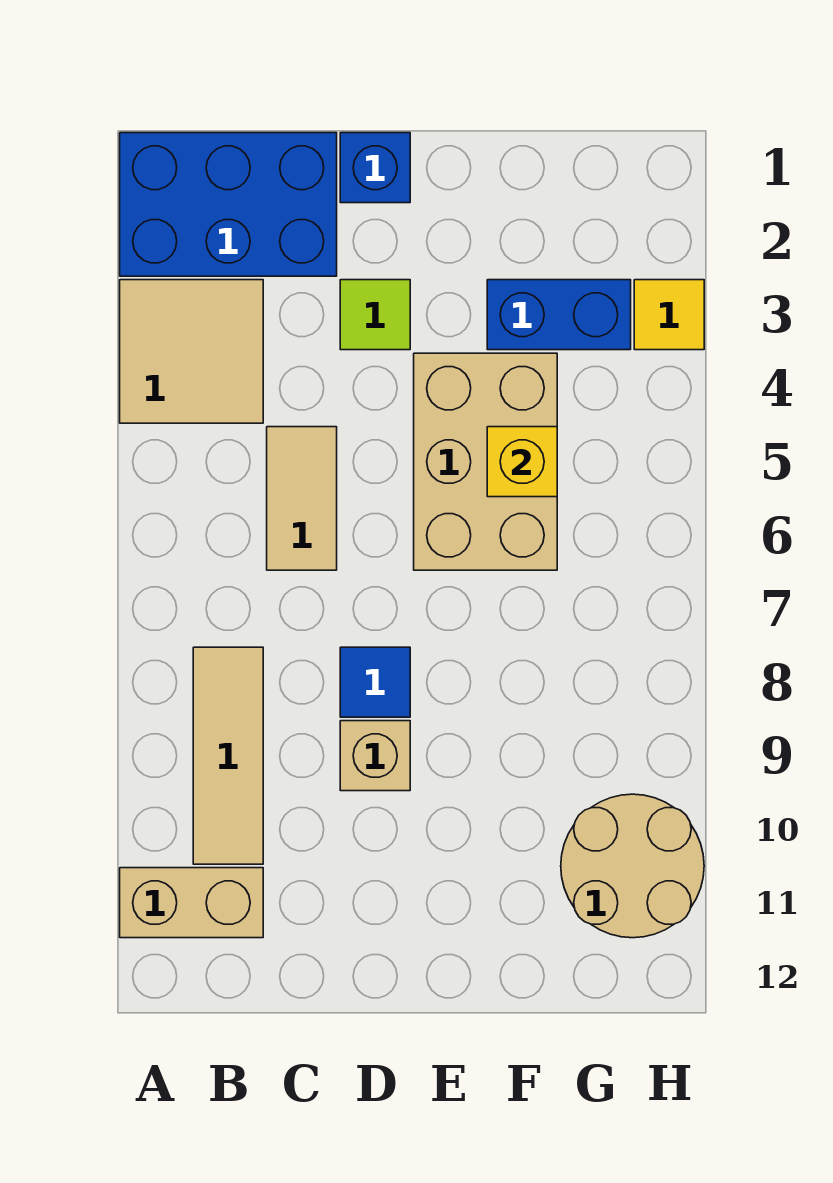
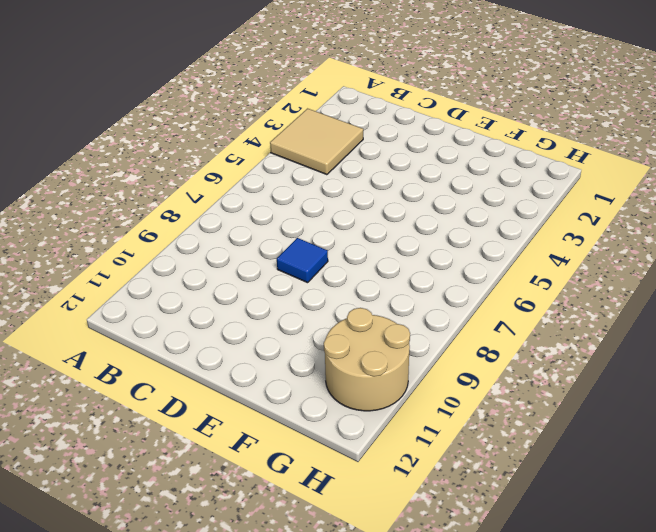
none -> blue brick A1:C2 level 1
none -> tan brick A11:B11 level 1
none -> tan tile B8:B10 level 1

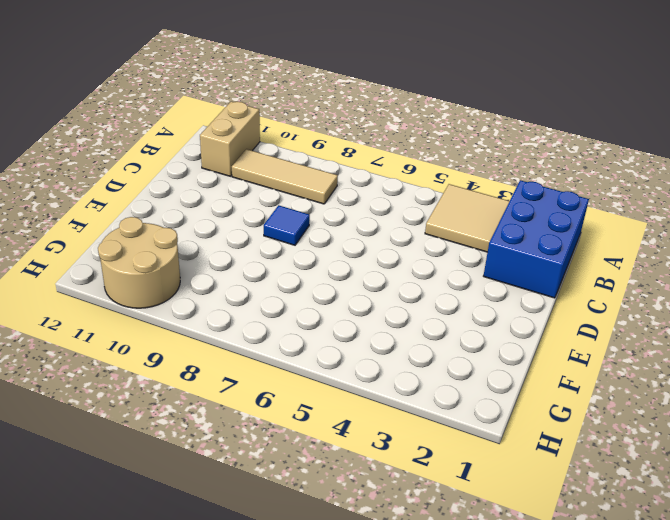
none -> tan tile C5:C6 level 1
none -> blue brick D1 level 1
none -> lime tile D3 level 1

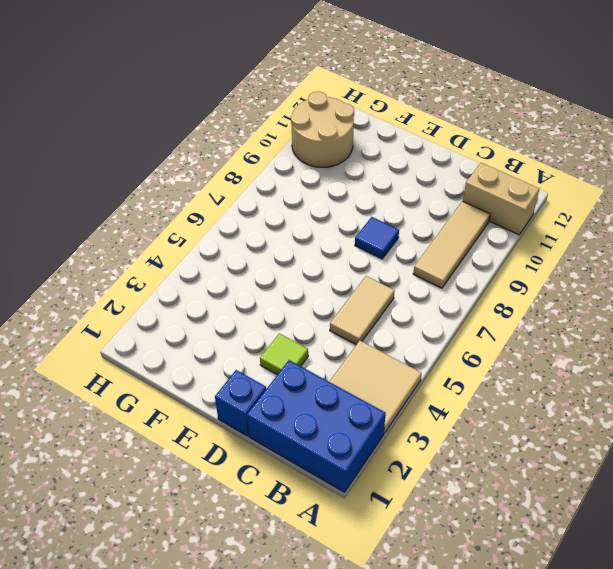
none -> tan brick D9 level 1
none -> tan brick E4:F6 level 1
none -> blue brick F3:G3 level 1

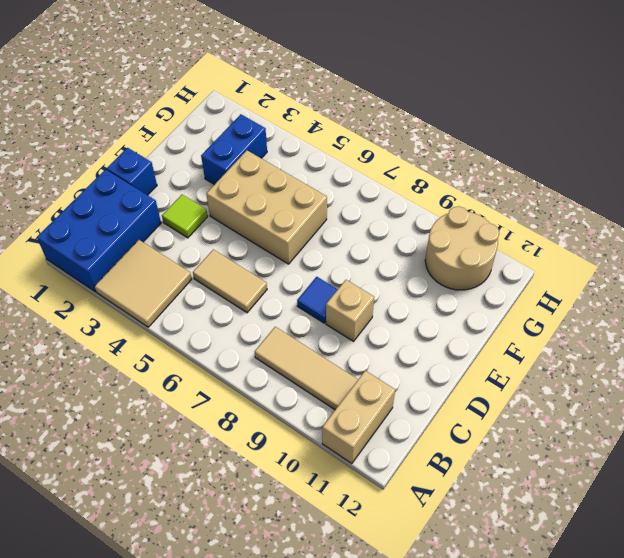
none -> yellow tile H3 level 1
none -> yellow brick F5 level 2

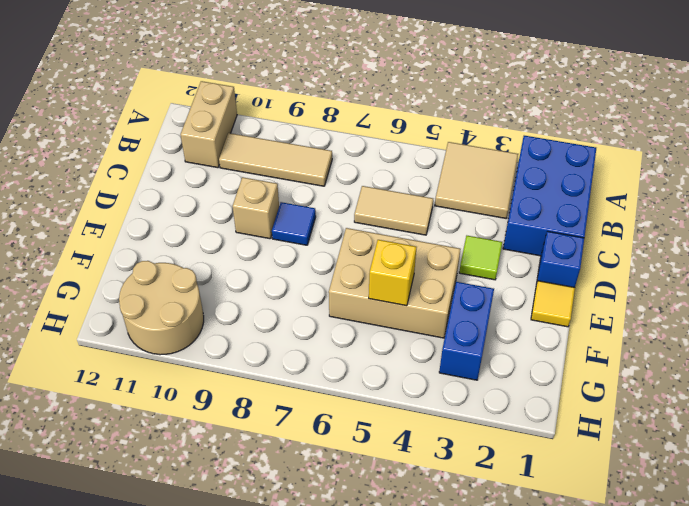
yellow tile E1 level 1 -> yellow tile H3 level 1

